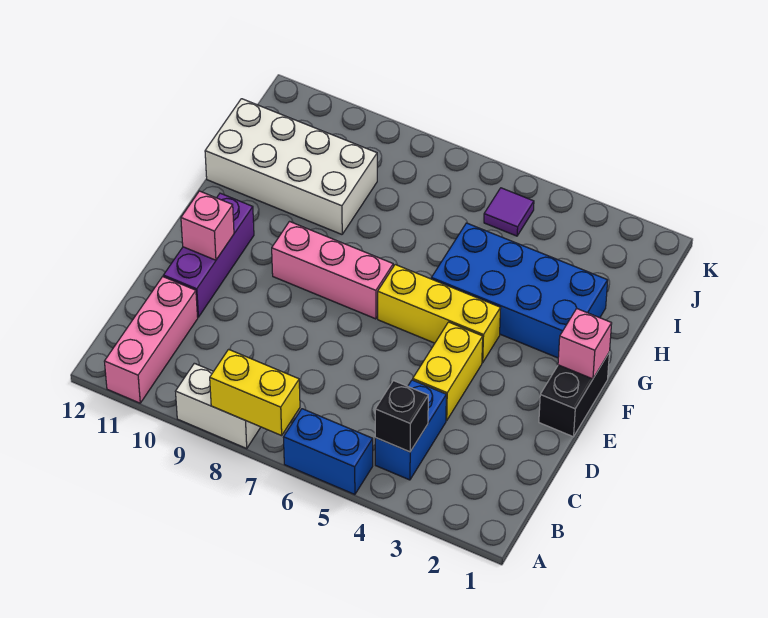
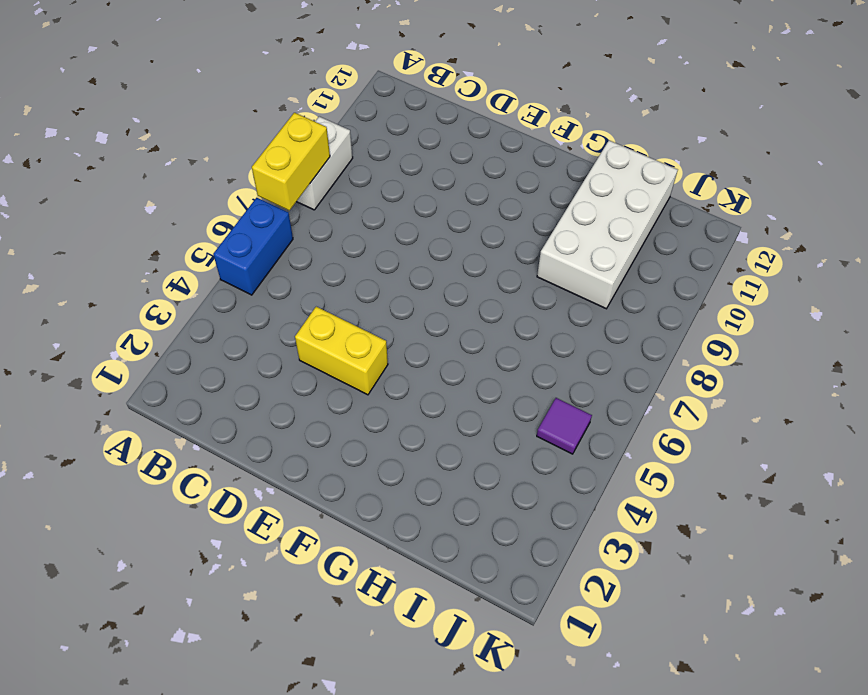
none -> pink brick A11:C11 level 1
none -> blue brick B4:C4 level 1
none -> purple brick D11:F11 level 1

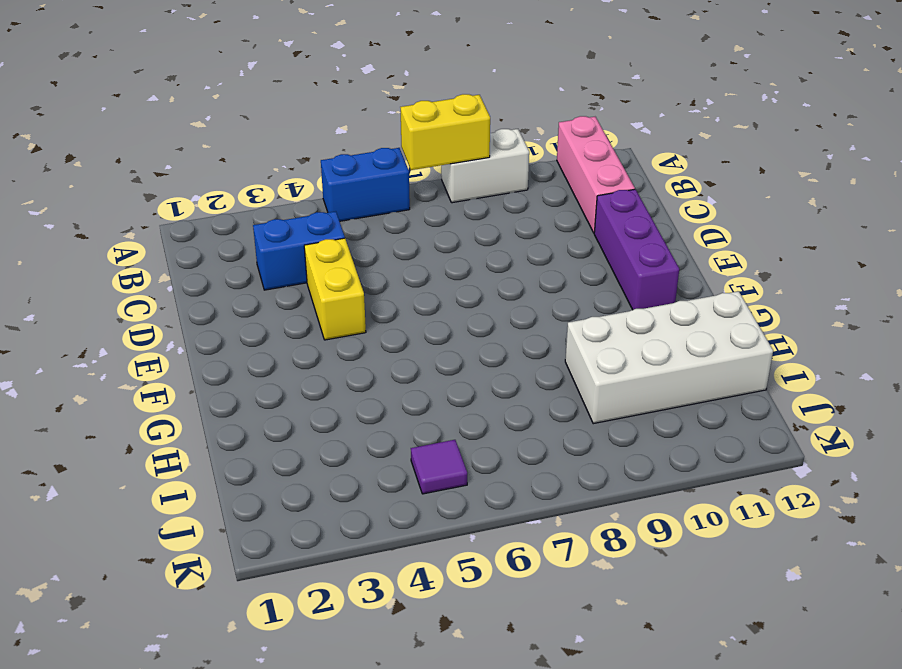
blue brick C3:C4 level 1 -> blue brick B4:C4 level 1
none -> black brick E1:F1 level 1
none -> yellow brick F4:F6 level 1
none -> pink brick F7:F9 level 1

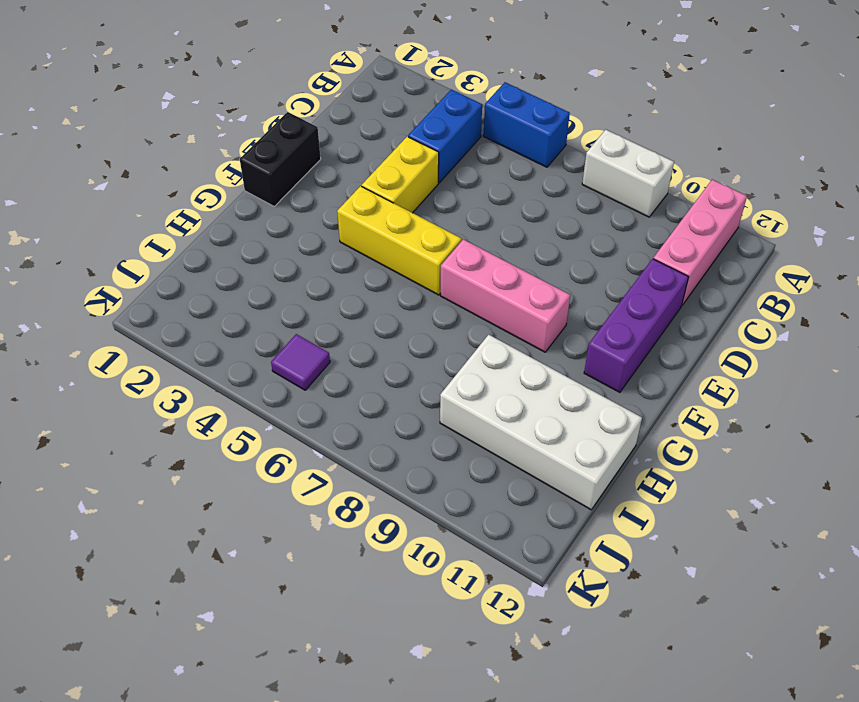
none -> blue brick G2:H5 level 1
none -> yellow brick A7:A8 level 2
none -> black brick B4 level 2

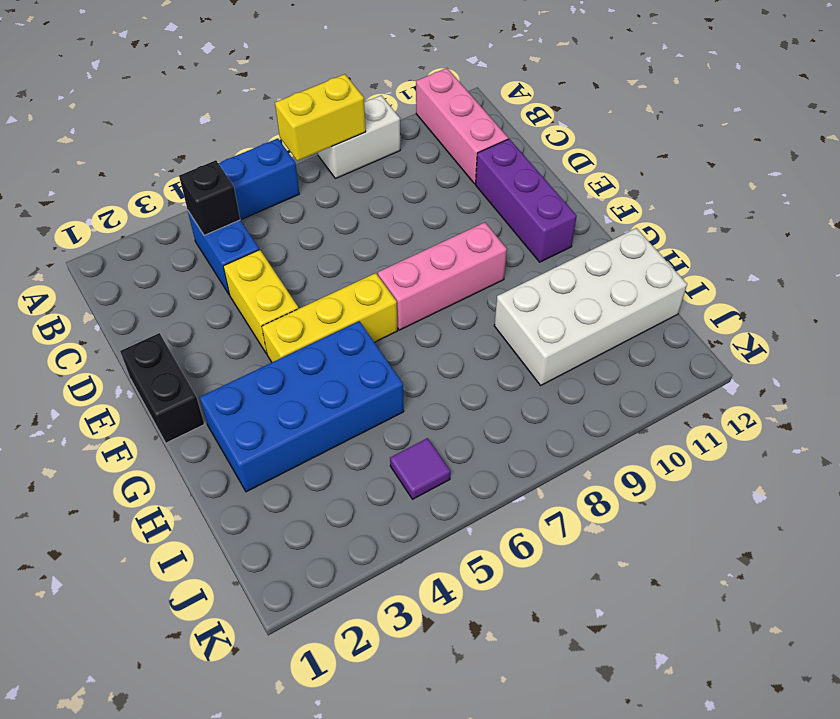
none -> pink brick E11 level 2
none -> pink brick F1 level 2

